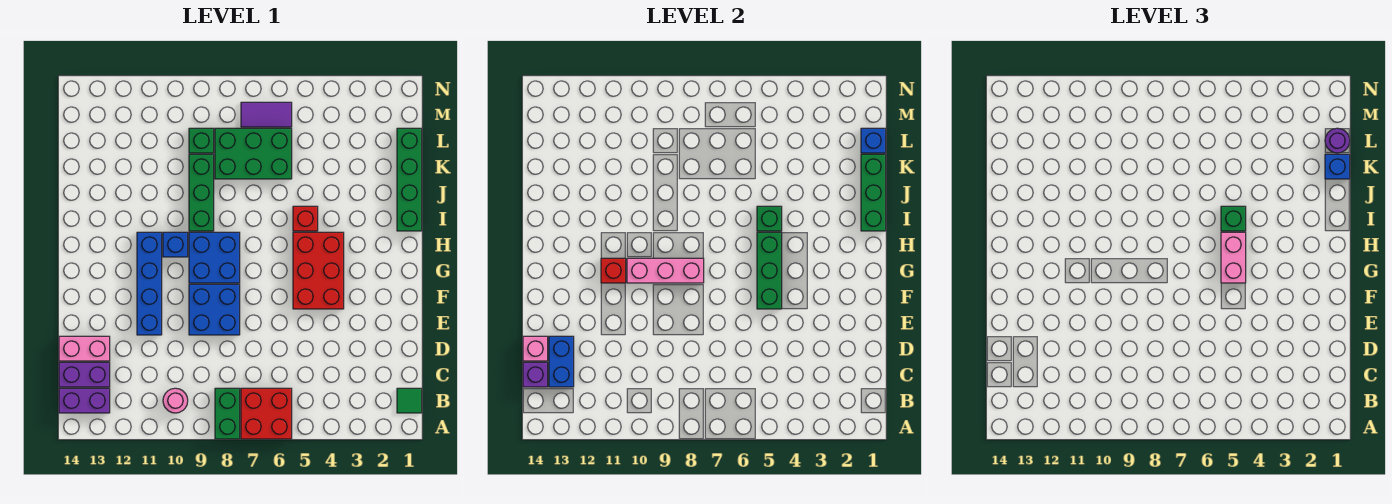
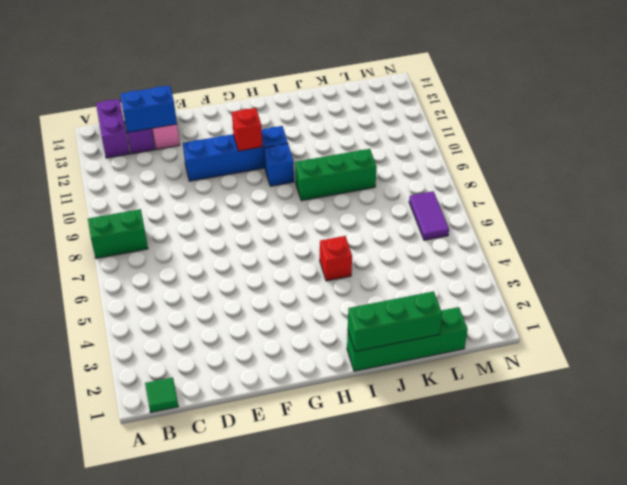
none -> red brick A6:B7 level 1
none -> pink round brick B10 level 1
none -> blue brick E8:F9 level 1
none -> red brick F4:H5 level 1

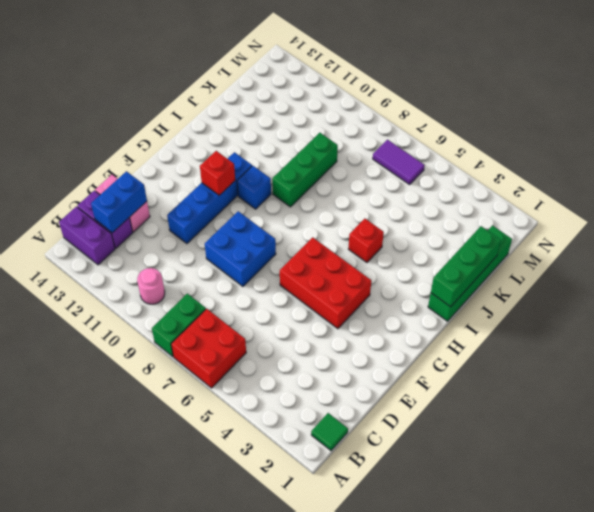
red brick F4:G6 level 1 -> red brick F4:H5 level 1
none -> blue brick G8:H9 level 1
none -> green brick K6:L8 level 1
none -> green brick L9 level 1
none -> purple brick C14 level 2

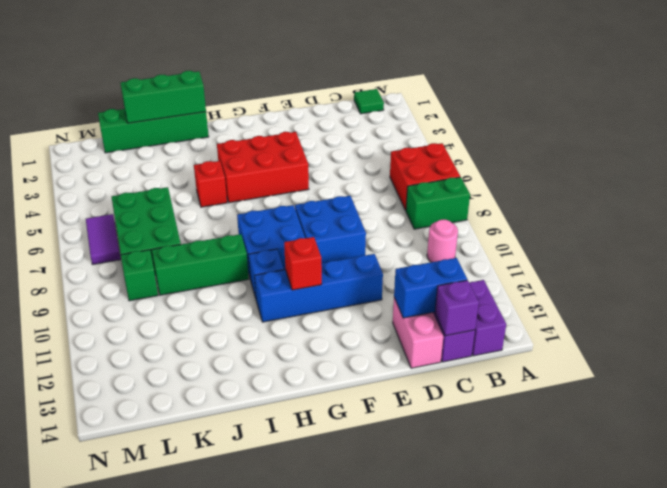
none -> pink brick D14 level 2
none -> green brick F5:H5 level 2
none -> pink brick G8:G10 level 2
none -> green brick I5 level 2

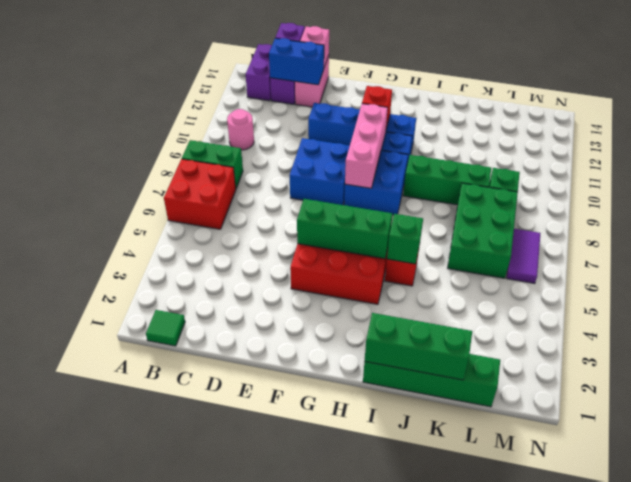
none -> blue brick L1 level 2
none -> pink brick G5:H5 level 3
none -> green brick I5 level 3
none -> blue brick K1 level 3

